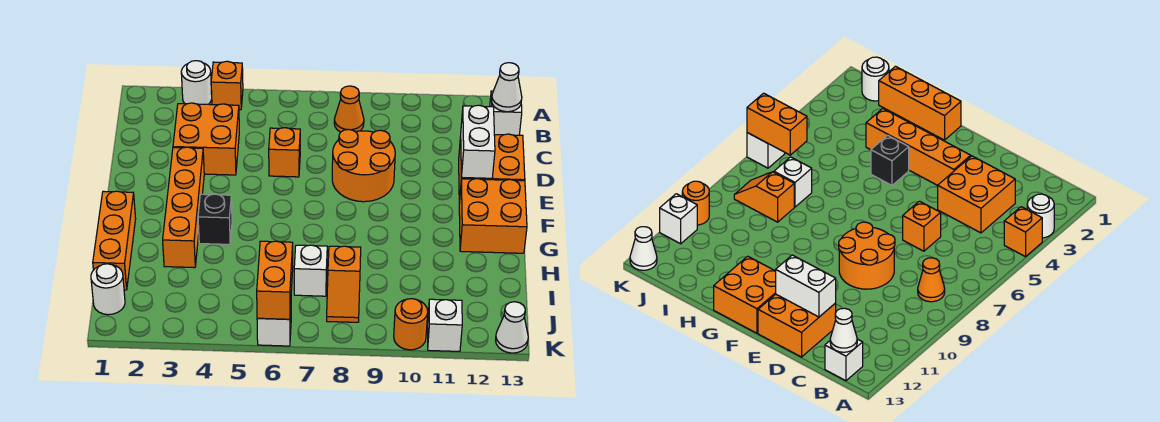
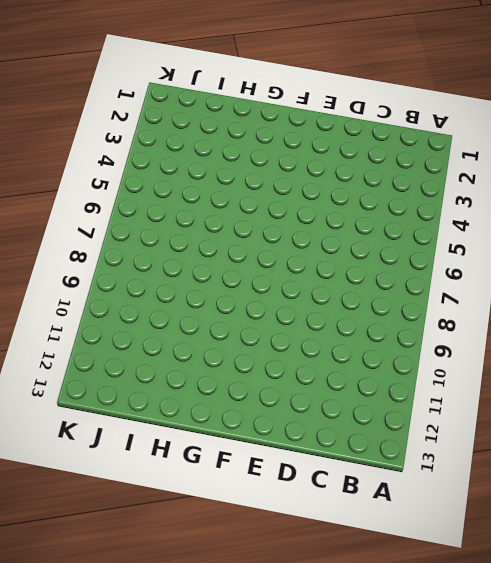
none -> white round brick A3 level 1
none -> orange brick A4 level 1
none -> orange cone B8 level 1

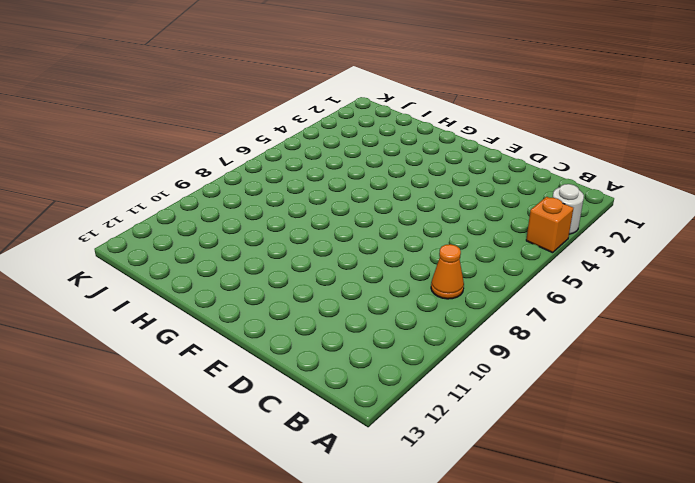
none -> white brick B13 level 1
none -> orange brick C3:D4 level 1
none -> orange brick D6 level 1

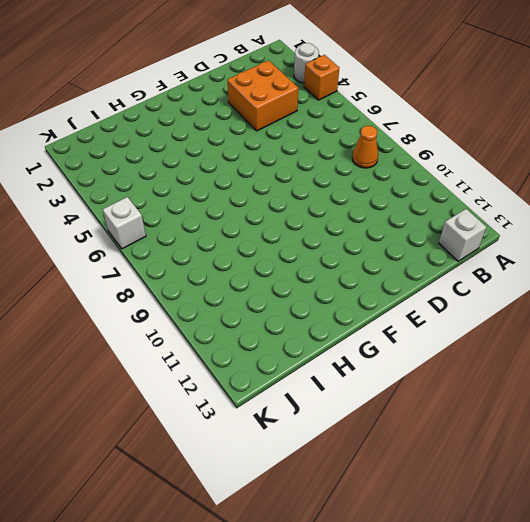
none -> orange brick D6 level 1
none -> orange round brick D8:E9 level 1
none -> orange brick D12:E13 level 1

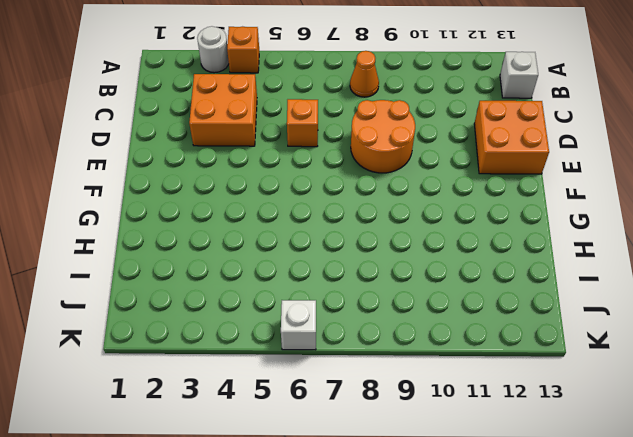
none -> orange brick E3:H3 level 1
none -> orange brick F12:G13 level 1
none -> orange brick G1:I1 level 1

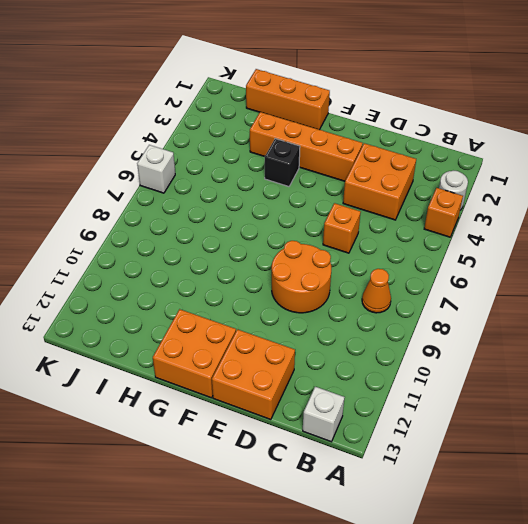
none -> white brick I7 level 1
none -> orange slope I8:J8 level 1 top I
none -> white round brick J1 level 1

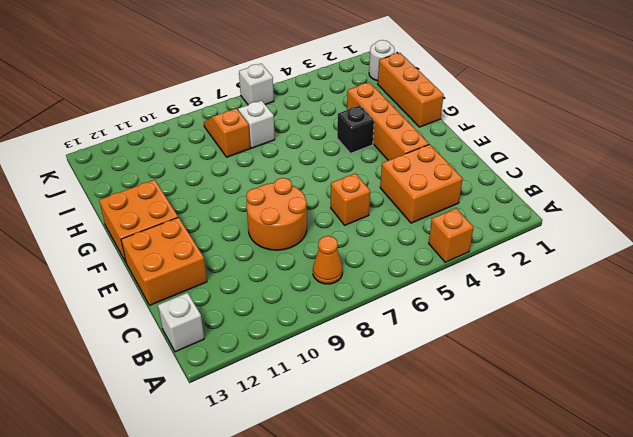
none -> white round brick A3 level 1
none -> orange round brick K10 level 1
none -> white brick K11 level 1

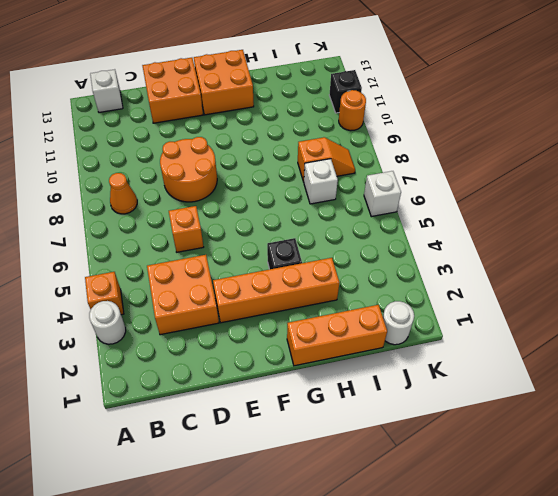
black brick K11 level 1 -> white brick K11 level 1
none -> white cone K13 level 1
none -> white cone B13 level 2
none -> white brick D12:E12 level 2

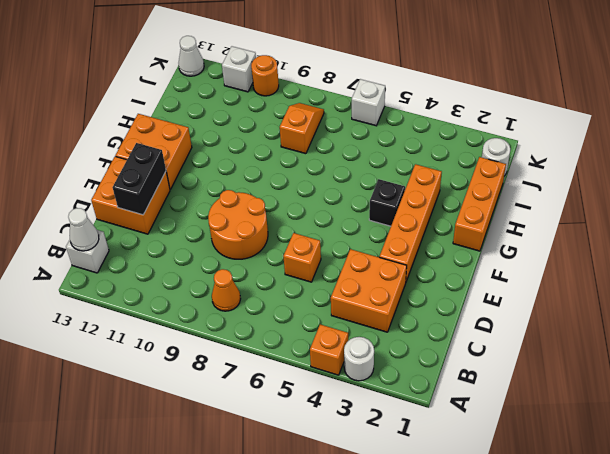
black brick D12:E12 level 2 -> white brick D12:E12 level 2
none -> white brick I7 level 1
none -> orange brick J6:K6 level 2

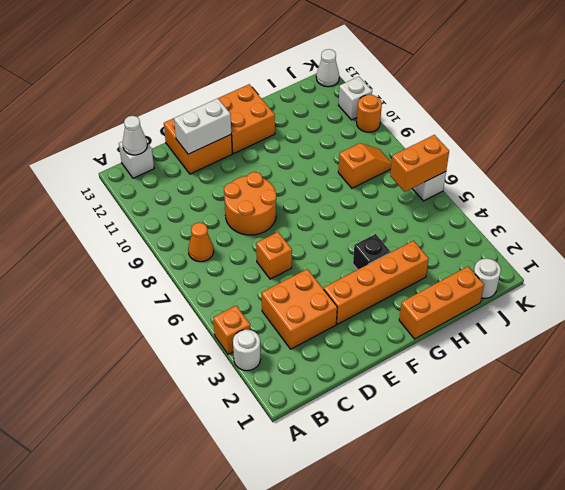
none -> white brick I7 level 1

